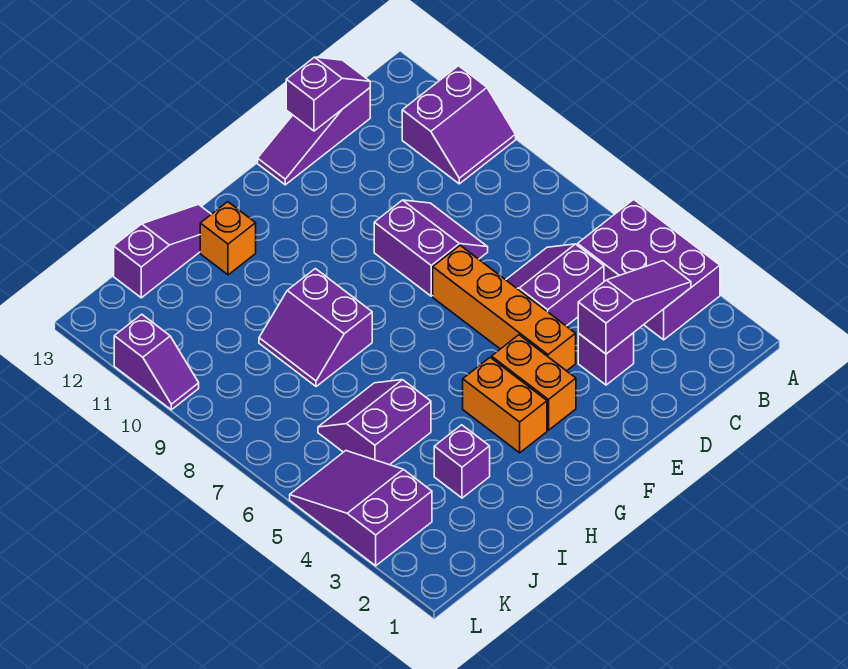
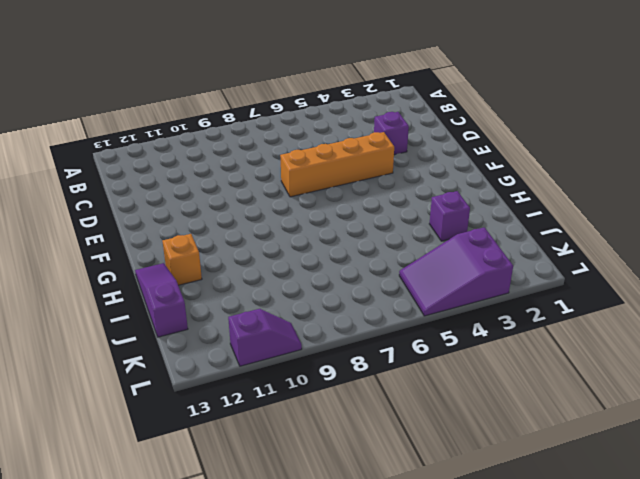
none -> purple brick A3:B5 level 1
none -> purple slope A10:B11 level 1 top 11
none -> purple slope C5:D6 level 1 top 5

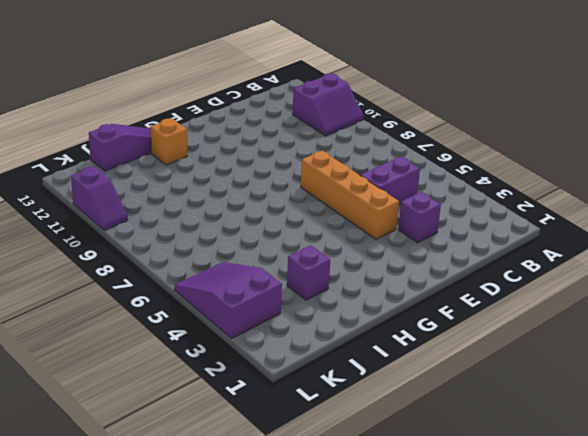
none -> purple brick A3:B5 level 1
none -> purple slope C13:E13 level 1 top C
none -> purple slope D8:E9 level 1 top E

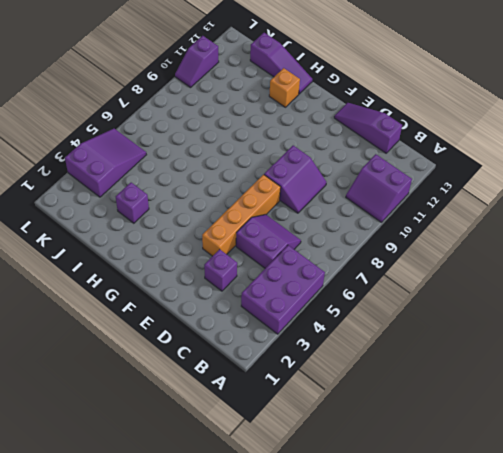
none -> orange brick F3:F4 level 1
none -> orange brick G3:G4 level 1
none -> purple slope H8:I9 level 1 top H

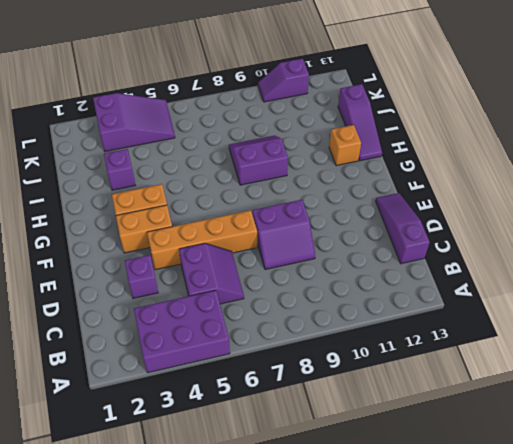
none -> purple slope A10:B11 level 1 top 11
none -> purple slope I5:J6 level 1 top 5
none -> purple slope B3:D3 level 2 top D

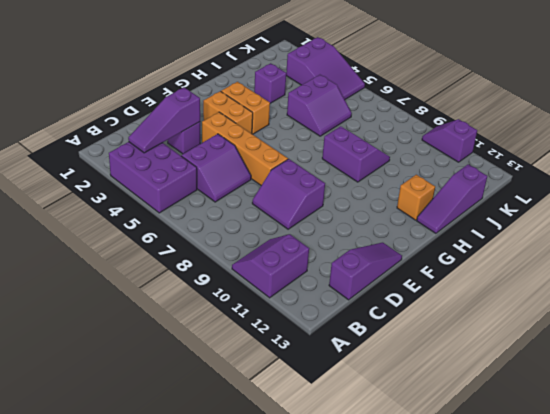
none -> purple slope C13:D13 level 2 top D

